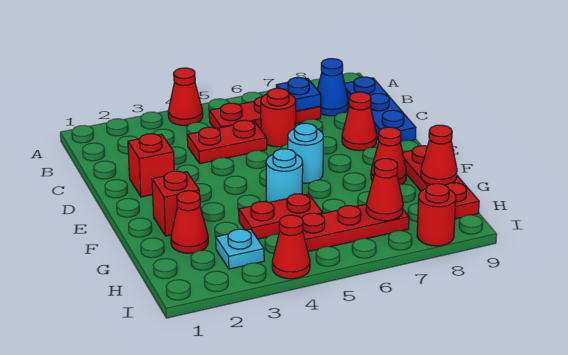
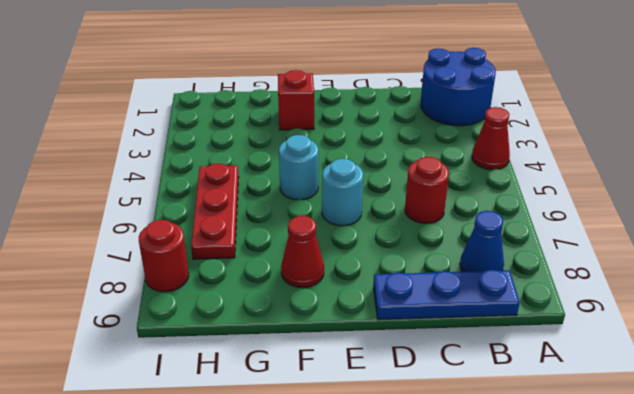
blue round brick A1:B2 level 1 -> none
none -> red plate B5:B7 level 1
none -> red plate C4:C5 level 1
none -> red brick D2 level 1

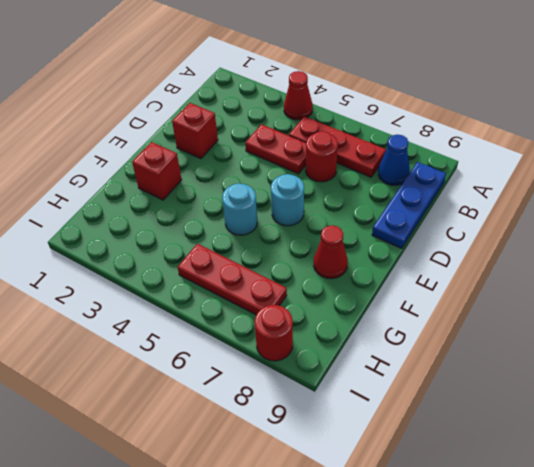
none -> red cone D8 level 1
none -> red plate F9:H9 level 1
none -> red cone G2 level 1

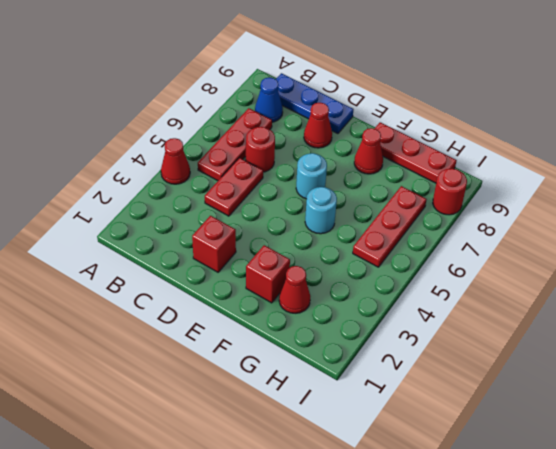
none -> red plate G4:G5 level 1
none -> cyan plate H3 level 1
none -> red cone I4 level 1

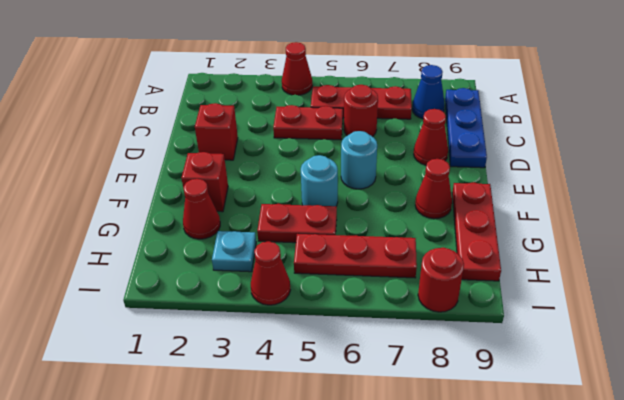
none -> blue plate B7 level 2
none -> red cone G9 level 2
none -> red cone H7 level 2

